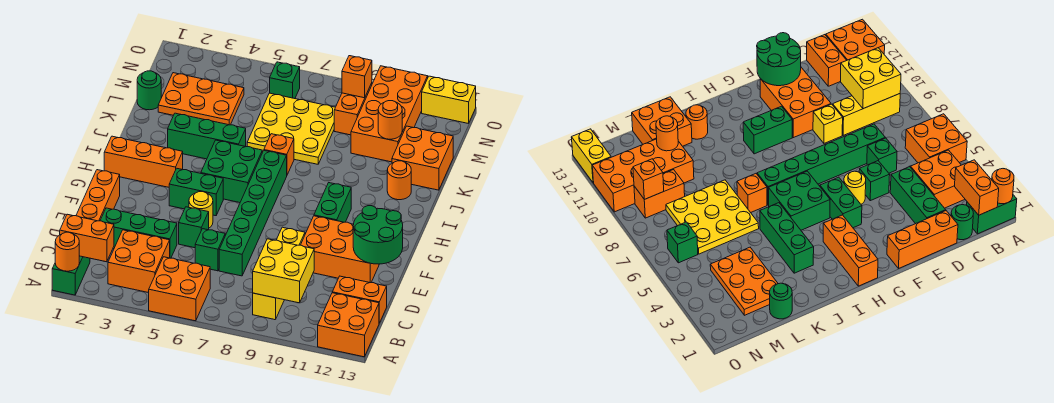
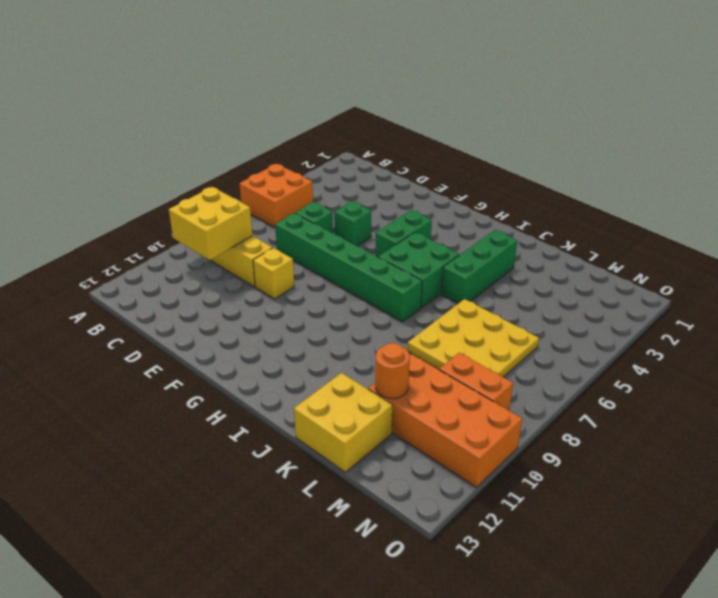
yellow brick K12:L13 level 1 -> orange brick K12:L13 level 1
none -> green brick A1:B1 level 1
none -> orange brick A12:B13 level 1
none -> orange brick B3:C4 level 1
none -> green round brick C1 level 1

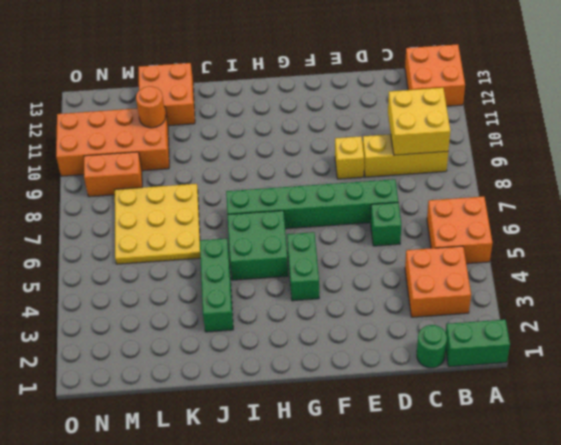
none -> orange brick C12:C13 level 1
none -> orange brick D1:F1 level 1
none -> green brick D2:D4 level 1
none -> green brick E5 level 1

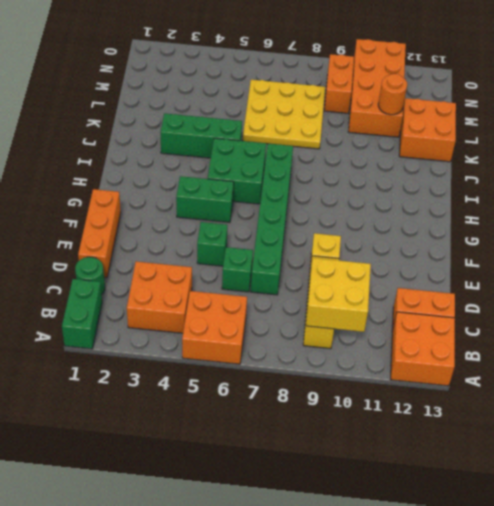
none -> green brick D2:D4 level 1
none -> orange brick E10:F12 level 1
none -> yellow round brick F5 level 1
none -> green brick G10:H10 level 1

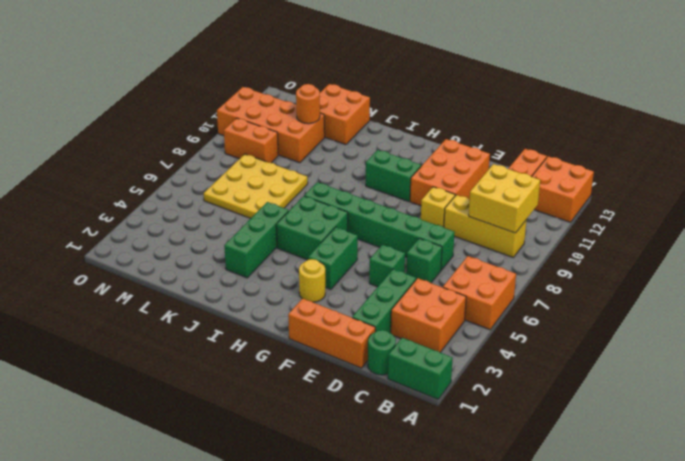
yellow round brick G3 level 1 -> yellow round brick F5 level 1
none -> orange brick H1:H3 level 1
none -> orange brick J7 level 1
none -> orange round brick J12 level 1
none -> green round brick L1 level 1

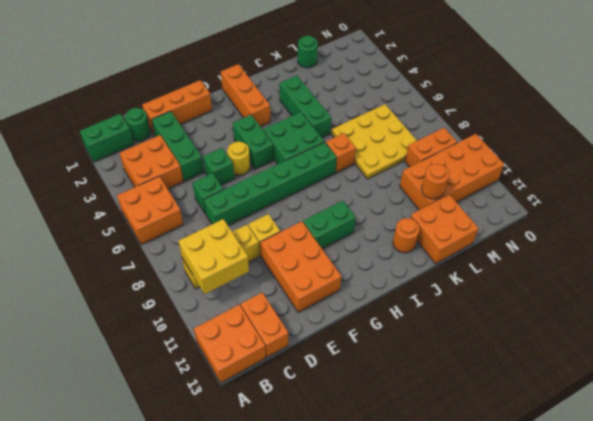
none -> orange plate L2:M4 level 1
none -> green brick N6 level 1
none -> yellow brick O12:O13 level 1
none -> orange round brick A1 level 2

